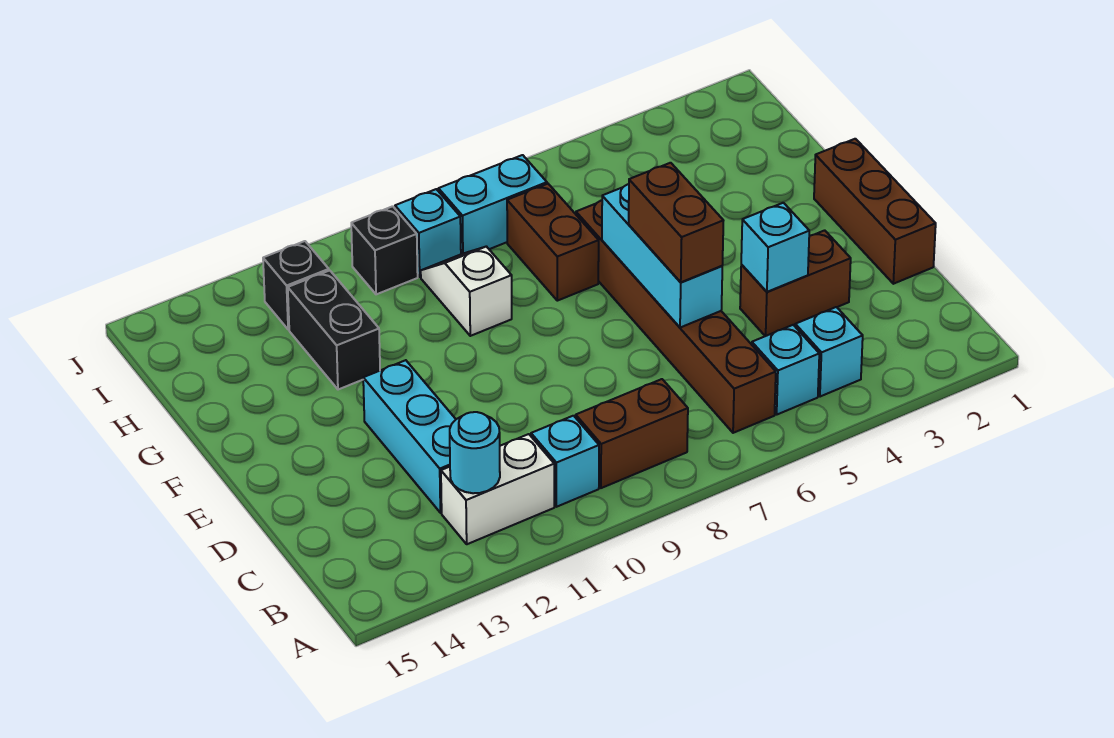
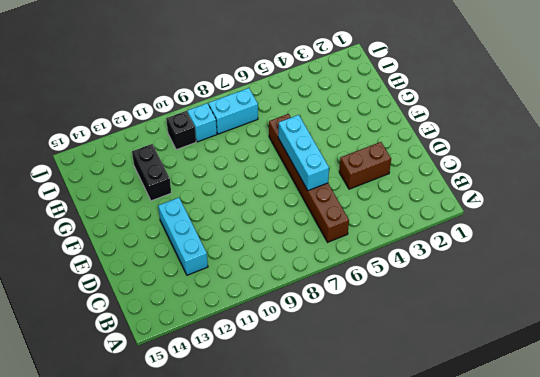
none -> cyan brick B4 level 1
none -> cyan brick B5 level 1
none -> brown brick B8:B9 level 1

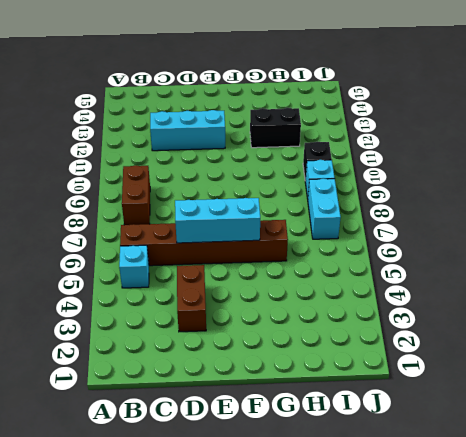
none -> cyan brick B4 level 1
none -> cyan brick B10 level 1
none -> white brick B11:B12 level 1

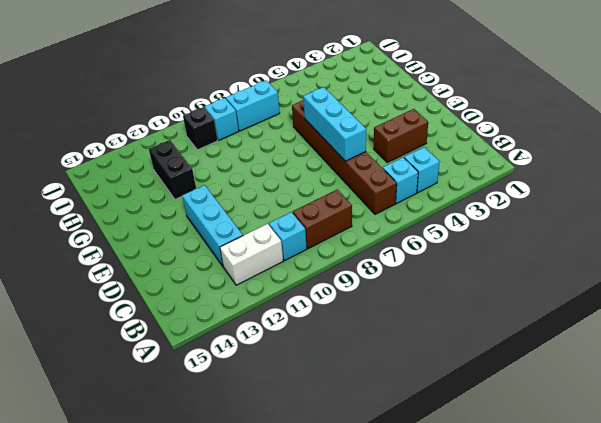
none -> brown brick D1:F1 level 1
none -> brown brick G7:H7 level 1
none -> white slope G9:H9 level 1 top G

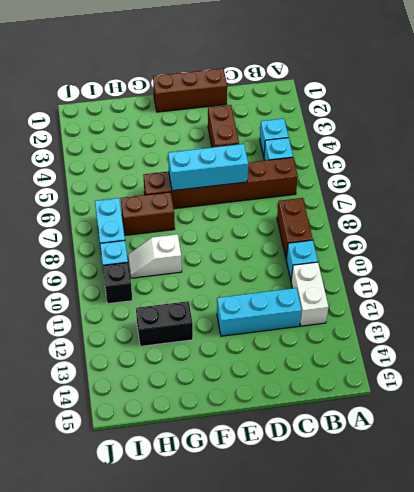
none -> black brick I12 level 1
none -> cyan round brick B12 level 2
none -> cyan brick D4 level 2

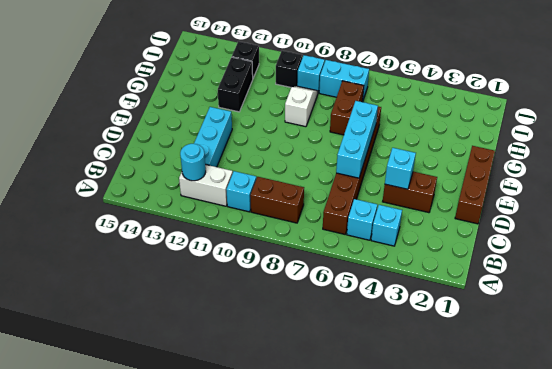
none -> brown brick D6:E6 level 3

